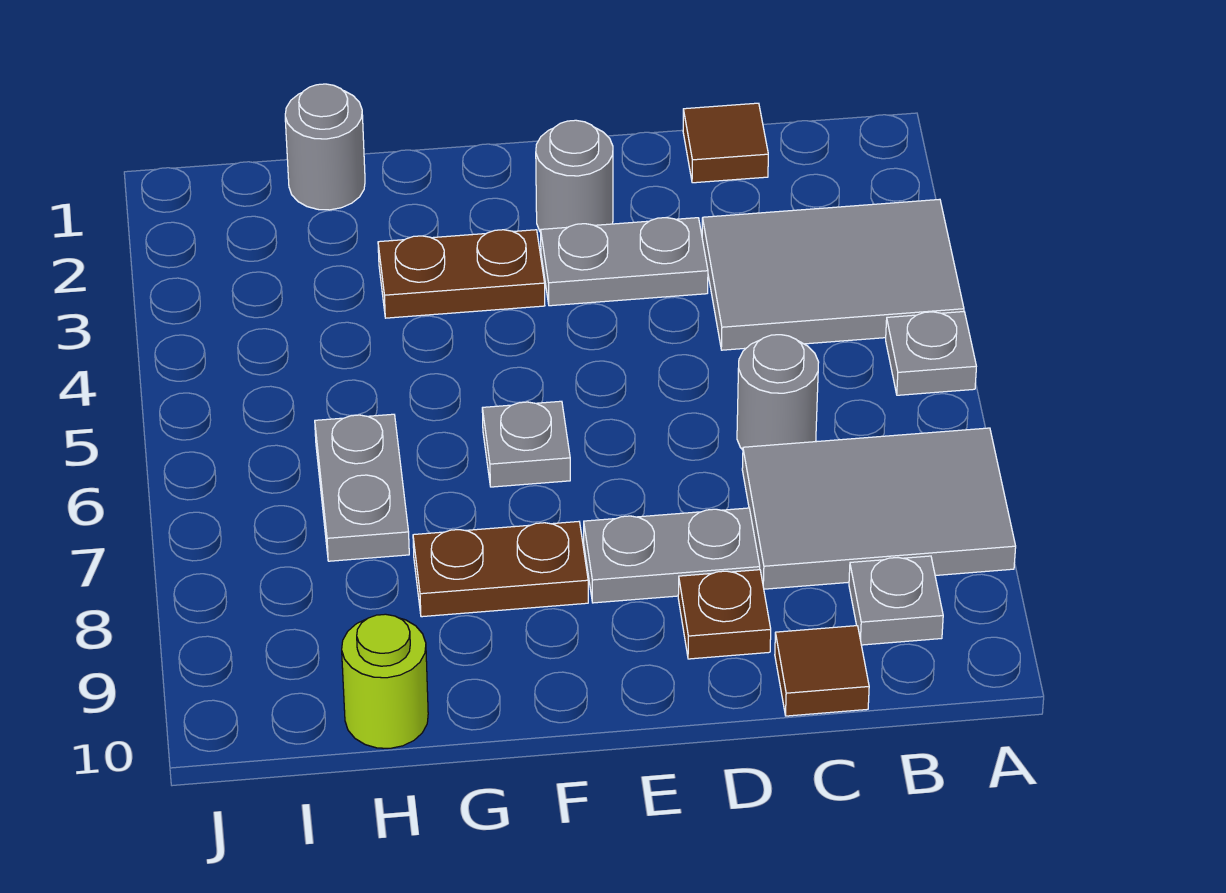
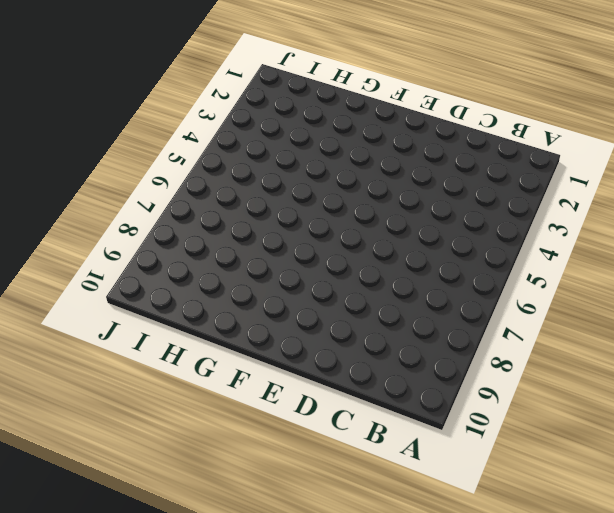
none -> grey tile A3:C4 level 1
none -> grey plate A5 level 1
none -> grey tile A7:C8 level 1

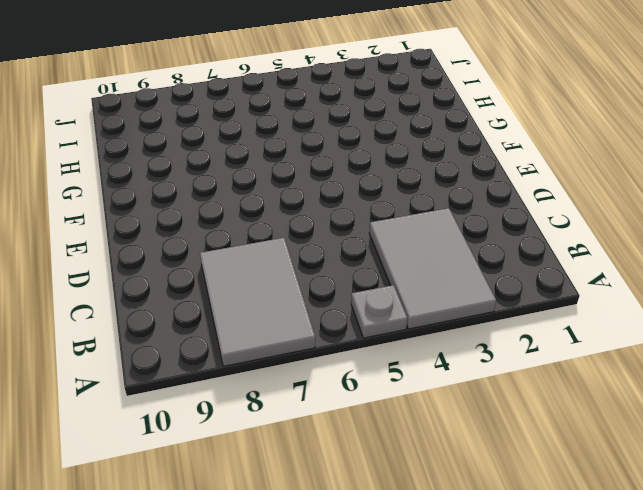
none -> grey plate B9 level 1
none -> brown tile C1 level 1
none -> grey round brick C6 level 1

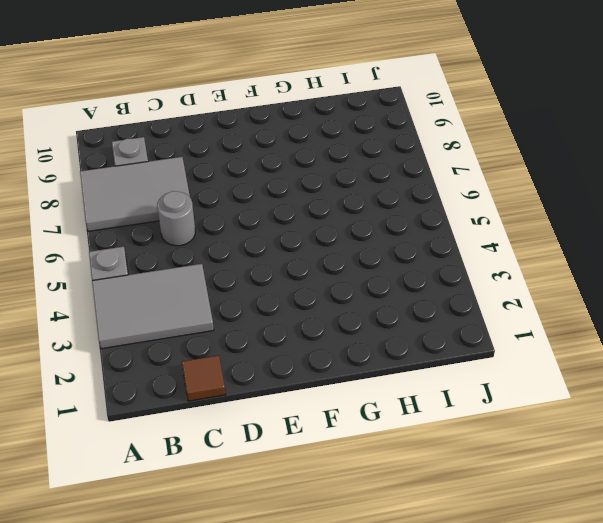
none -> brown tile C10 level 1
none -> grey plate D3:E3 level 1
none -> grey plate D8:E8 level 1

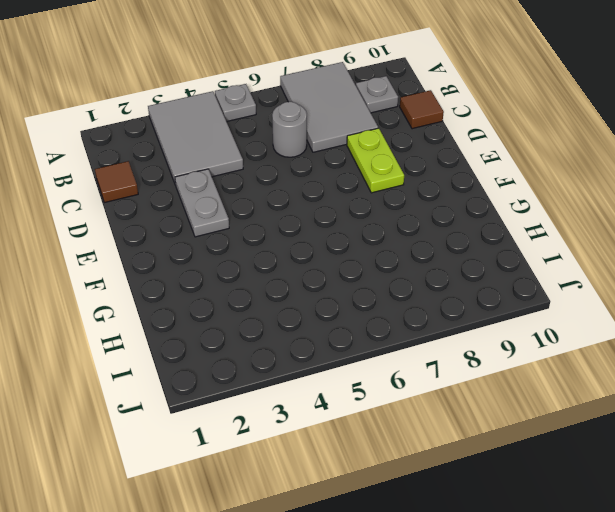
lime plate D8:E8 level 1 -> grey plate D8:E8 level 1
none -> brown plate D9 level 1
none -> grey round brick E2 level 1
none -> brown plate F3:G3 level 1

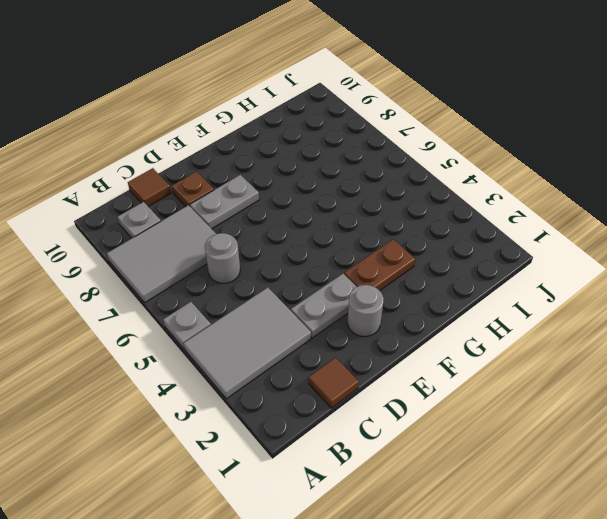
none -> grey plate F6 level 1
none -> brown plate F8:G8 level 1
none -> grey round brick H1 level 1

